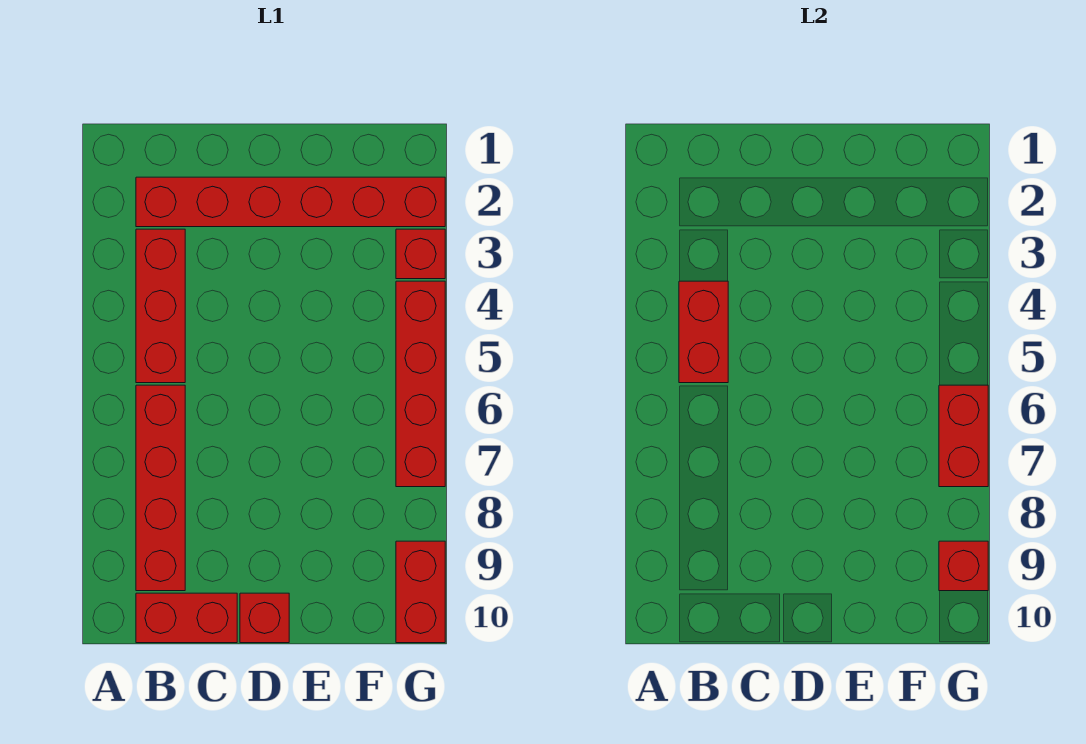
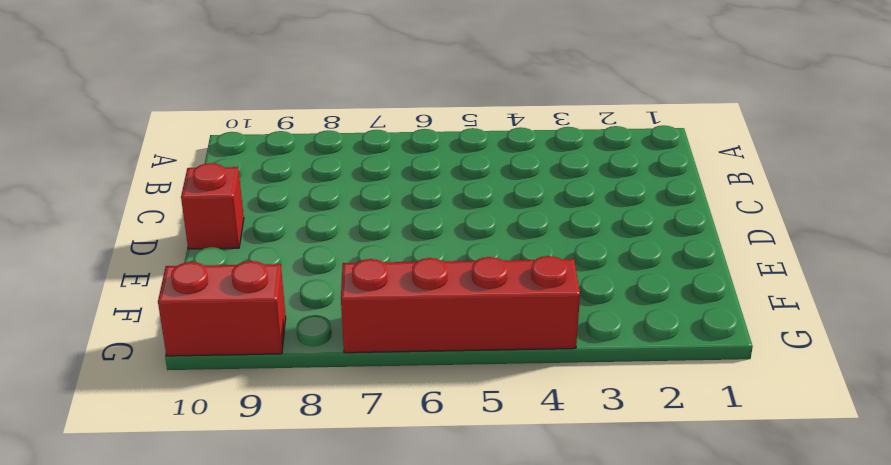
none -> red brick B2:G2 level 1
none -> red brick B3:B5 level 1

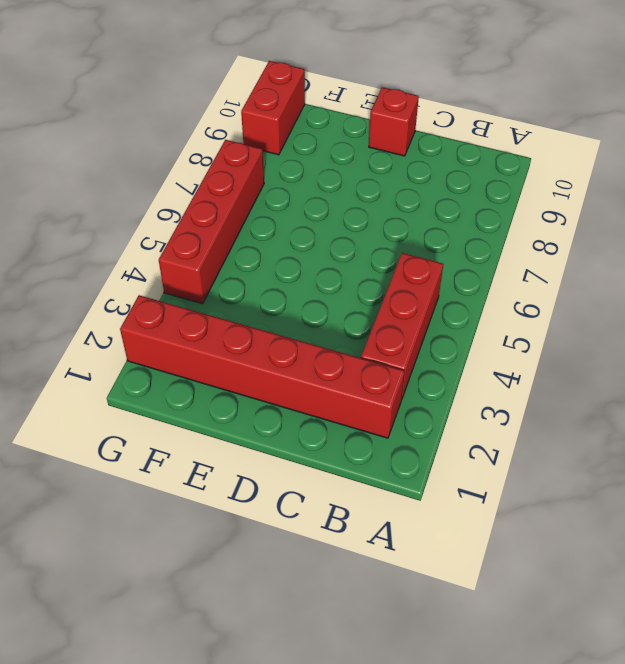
none -> red brick B6:B9 level 1
none -> red brick B10:C10 level 1

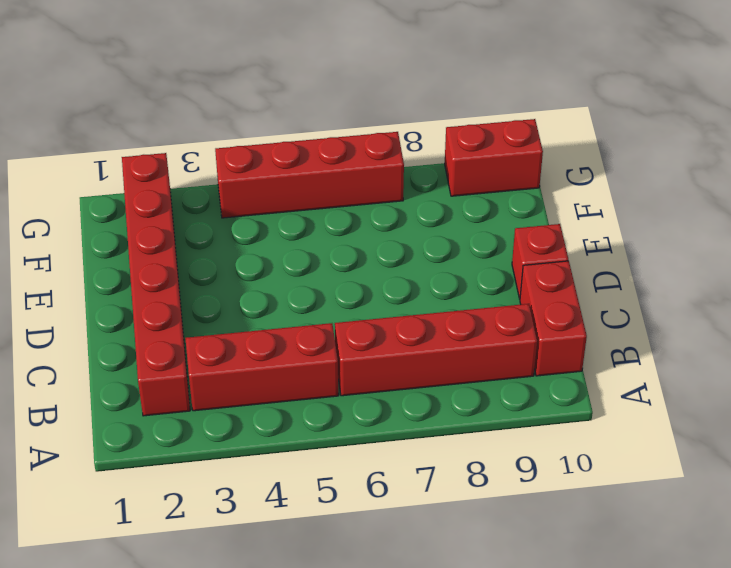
none -> red brick G3 level 1
none -> red brick B4:B5 level 2

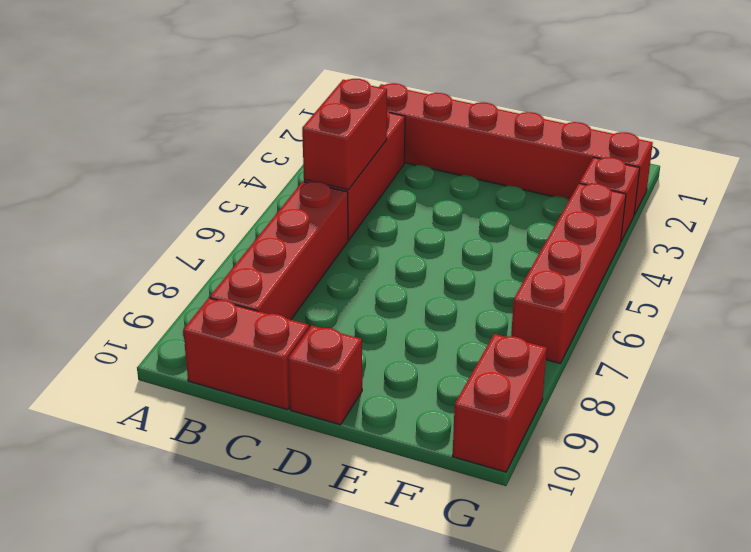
none -> red brick G6:G7 level 2
none -> red brick G9 level 2

